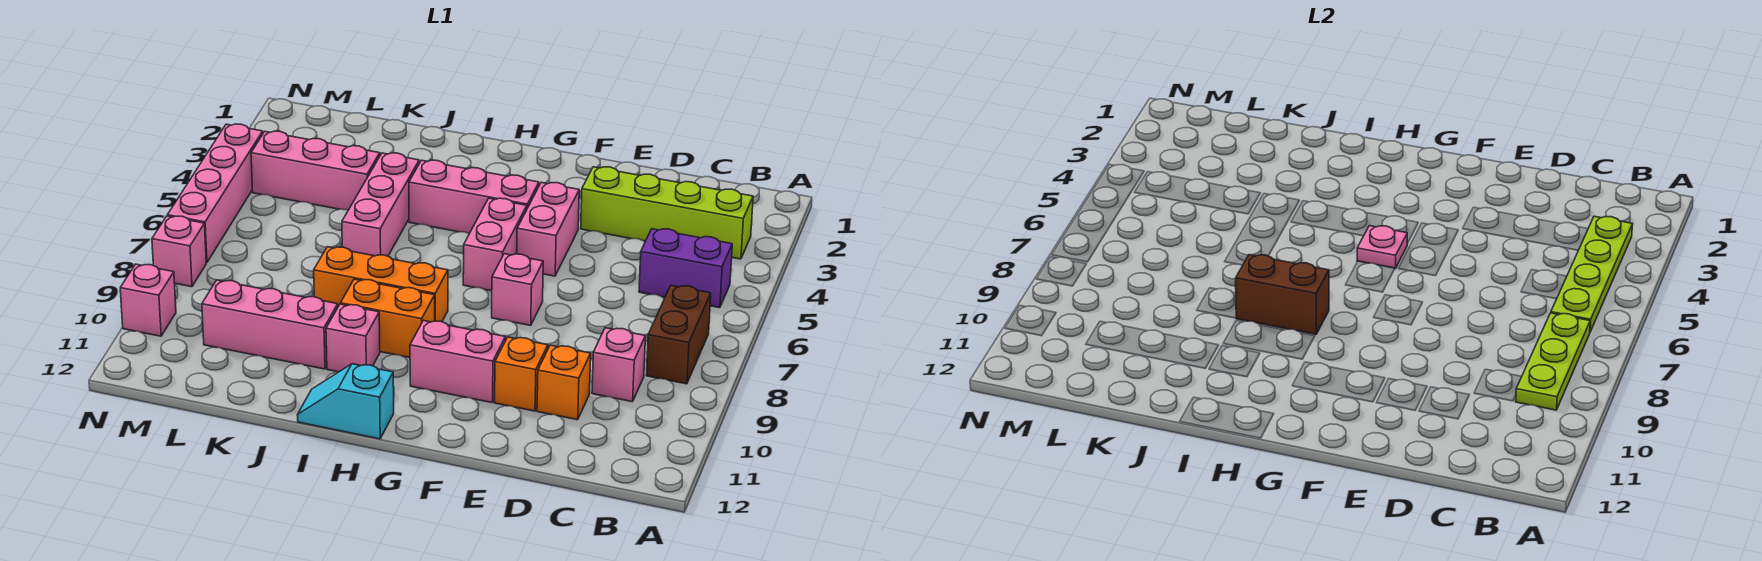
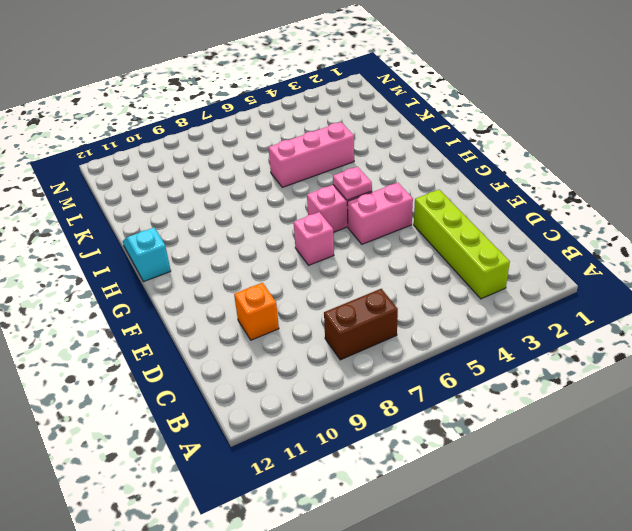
none -> purple brick B5:C5 level 1
none -> pink brick C9 level 1
none -> orange brick E10 level 1

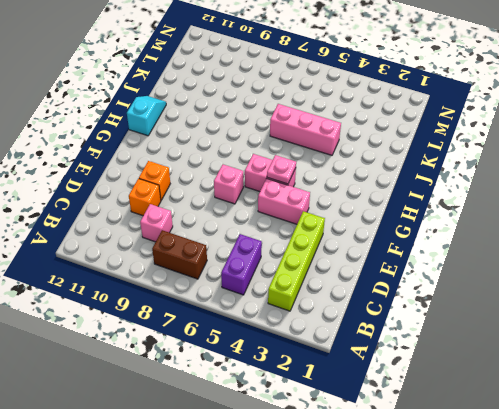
none -> pink brick F10:G10 level 1
none -> pink brick G4:I4 level 1
none -> orange brick H8:J8 level 1

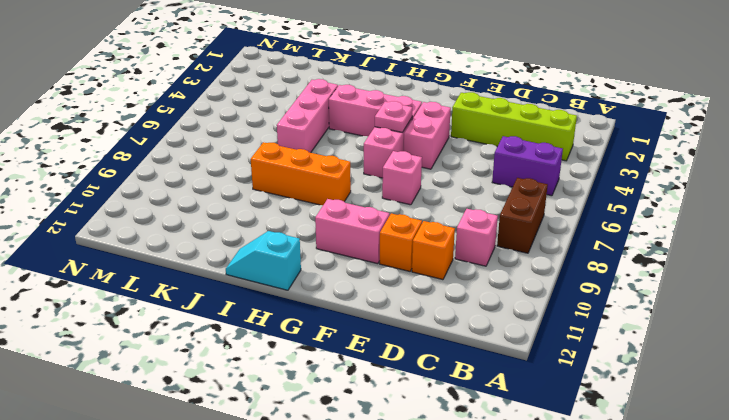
none -> orange brick H9:I9 level 1
none -> pink brick I10 level 1
none -> pink brick J10:L10 level 1

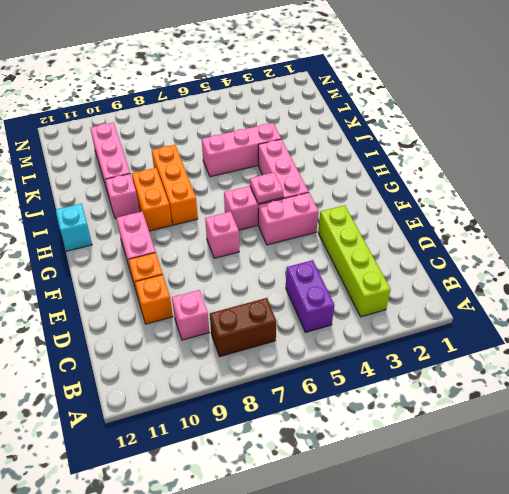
none -> pink brick K4:M4 level 1
none -> pink brick N4:N7 level 1
none -> pink brick N8 level 1

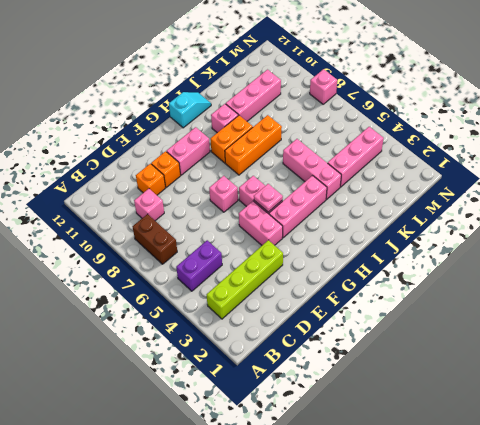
none -> pink brick N4:N7 level 1
none -> pink brick N10 level 1
none -> lime plate B3:B6 level 2

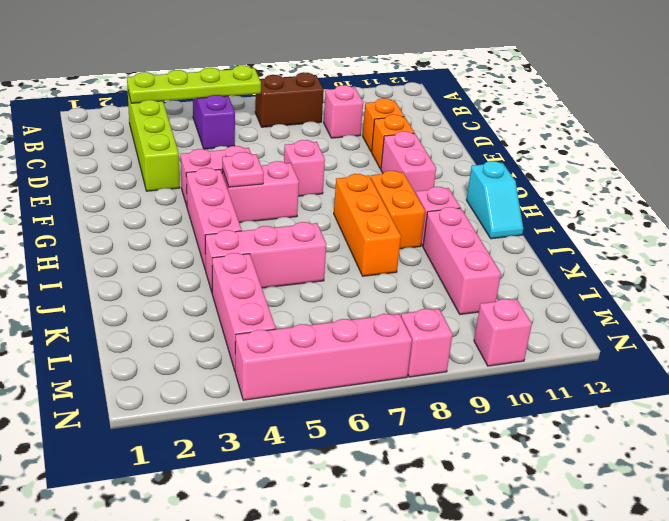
none -> lime plate B7:B9 level 2
none -> brown brick H8:I8 level 2

